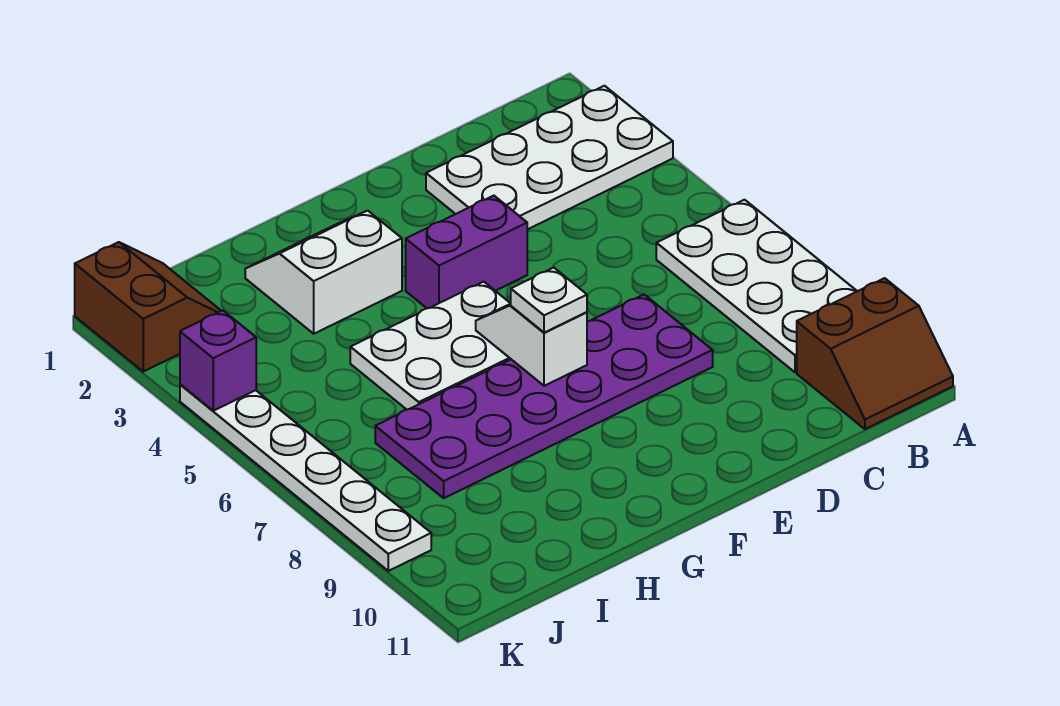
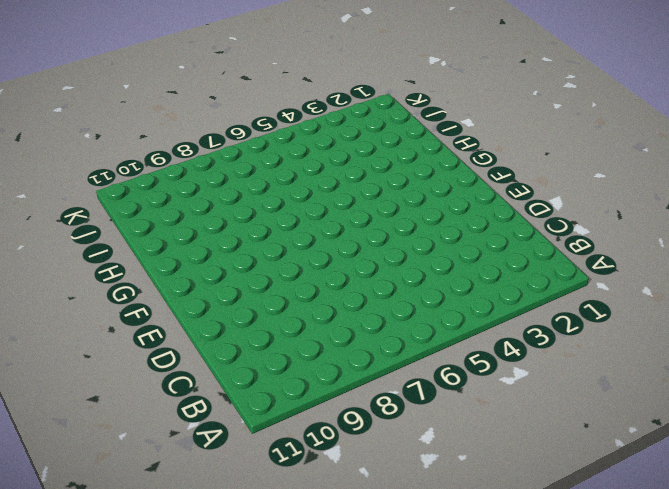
none -> white plate A2:D3 level 1
none -> white plate A6:B9 level 1
none -> brown slope A10:B11 level 1 top 10

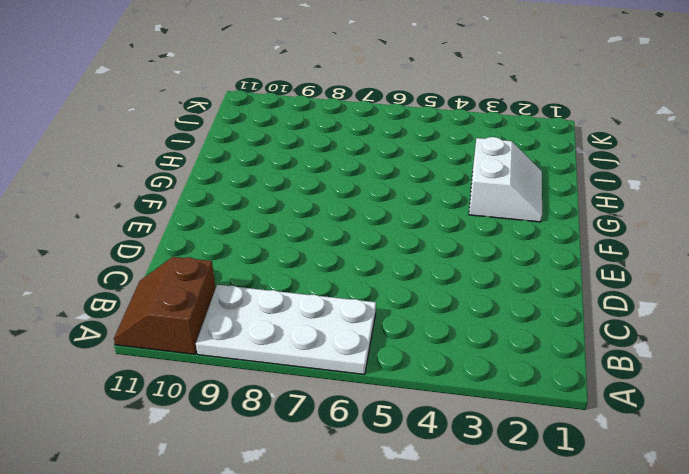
none -> white plate A2:D3 level 1
none -> purple plate D7:I8 level 1
none -> purple brick E4:F4 level 1

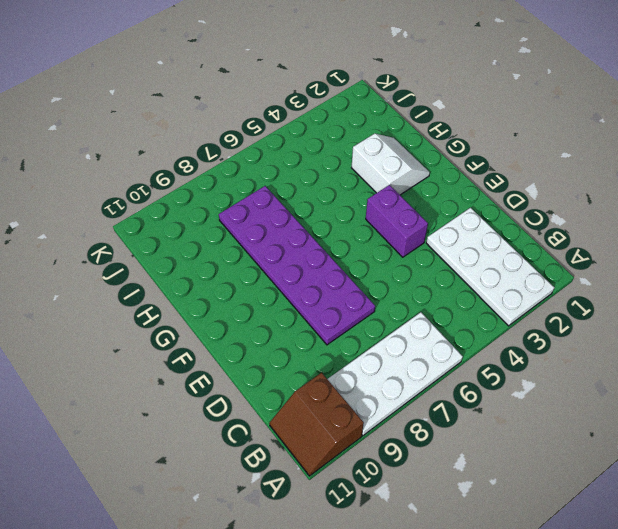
none -> white plate F5:H6 level 1
none -> brown slope J1:K2 level 1 top K
none -> white plate K4:K9 level 1

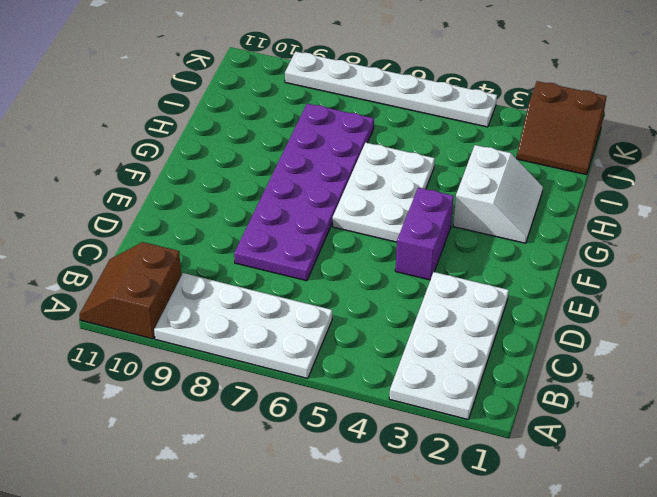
none -> white slope F6:F7 level 2 top 7
none -> purple brick K4 level 2
none -> white plate F7 level 3

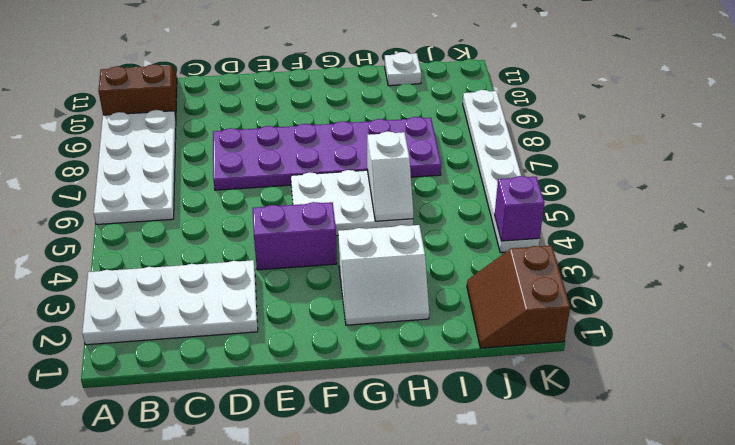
white slope H5:H6 level 2 top 6 -> white slope F6:F7 level 2 top 7
white plate I11 level 1 -> white plate F7 level 3

